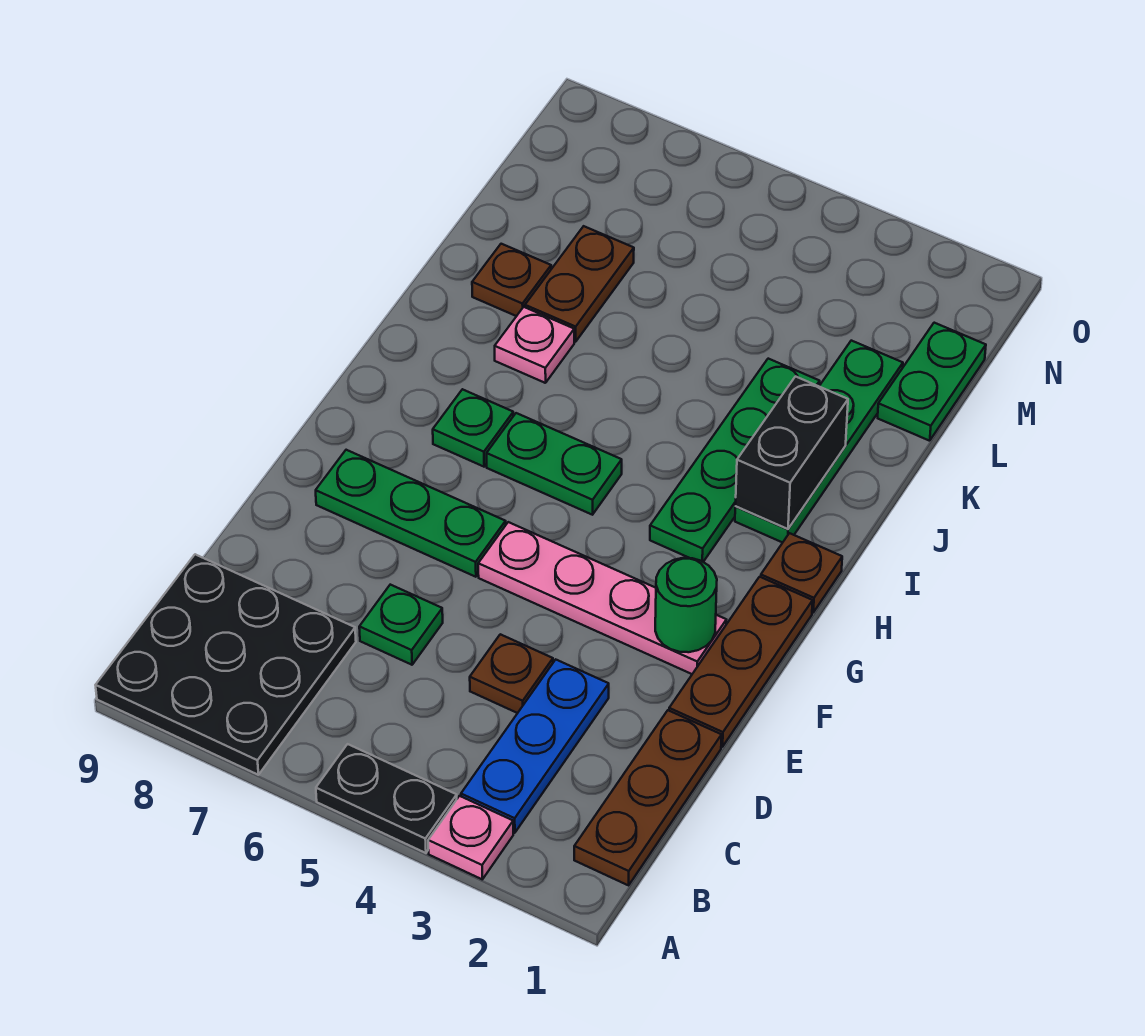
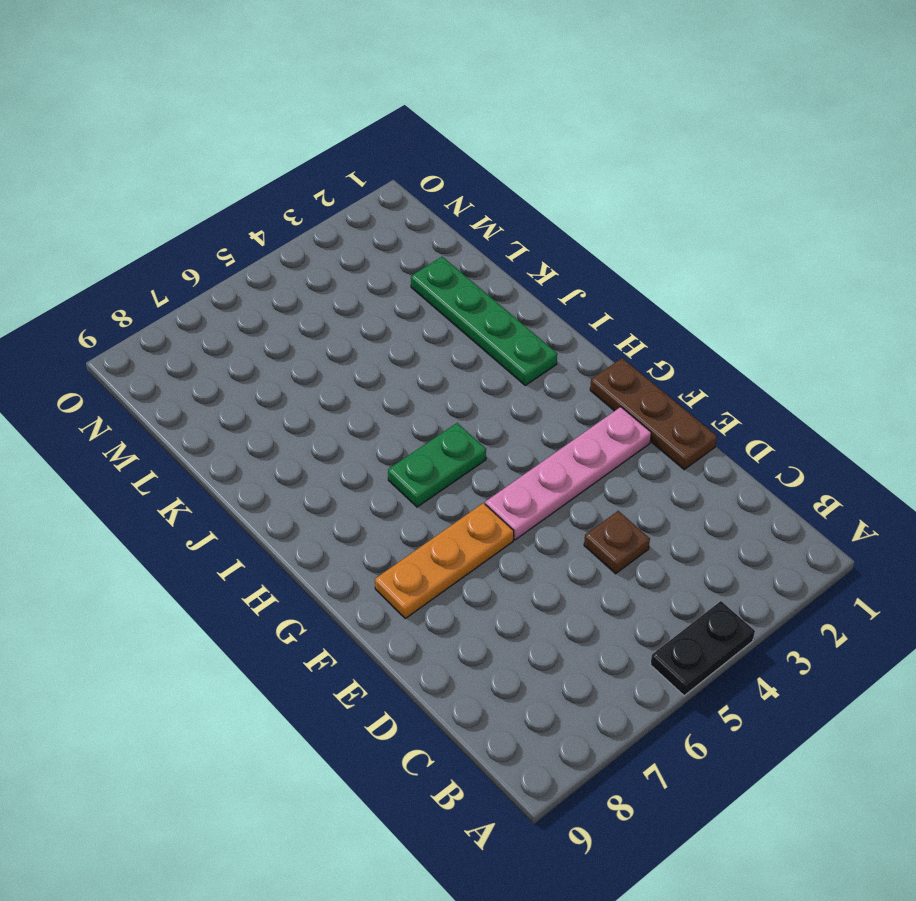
orange plate F6:F8 level 1 -> green plate F6:F8 level 1
none -> pink plate A3 level 1
none -> black plate A7:C9 level 1
none -> brown plate B1:D1 level 1

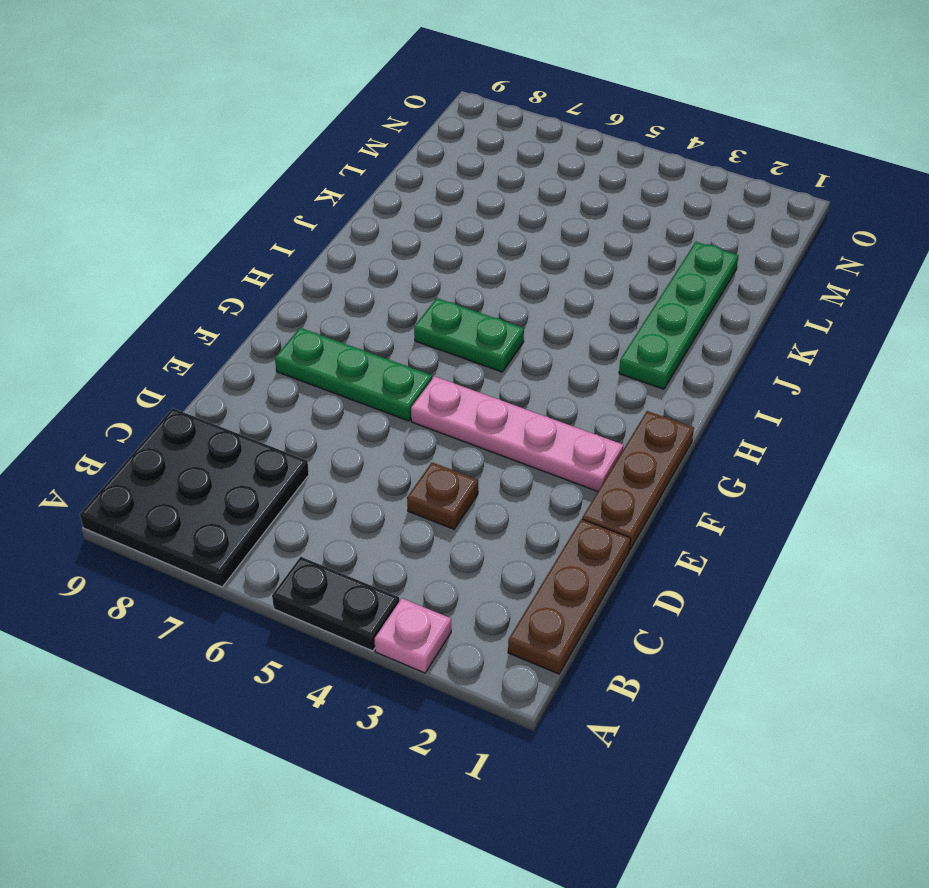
none -> blue plate B3:D3 level 1
none -> green plate D6 level 1
none -> brown plate H1 level 1

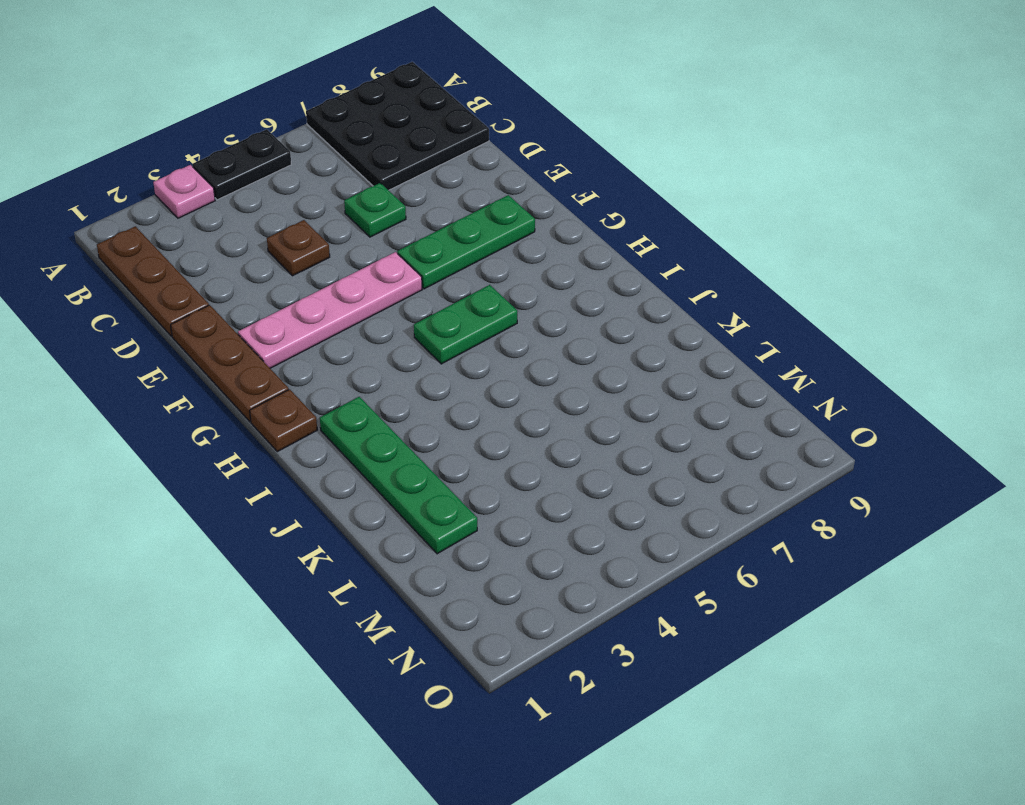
none -> blue plate B3:D3 level 1
none -> green plate H3:K3 level 1
none -> green plate H7 level 1

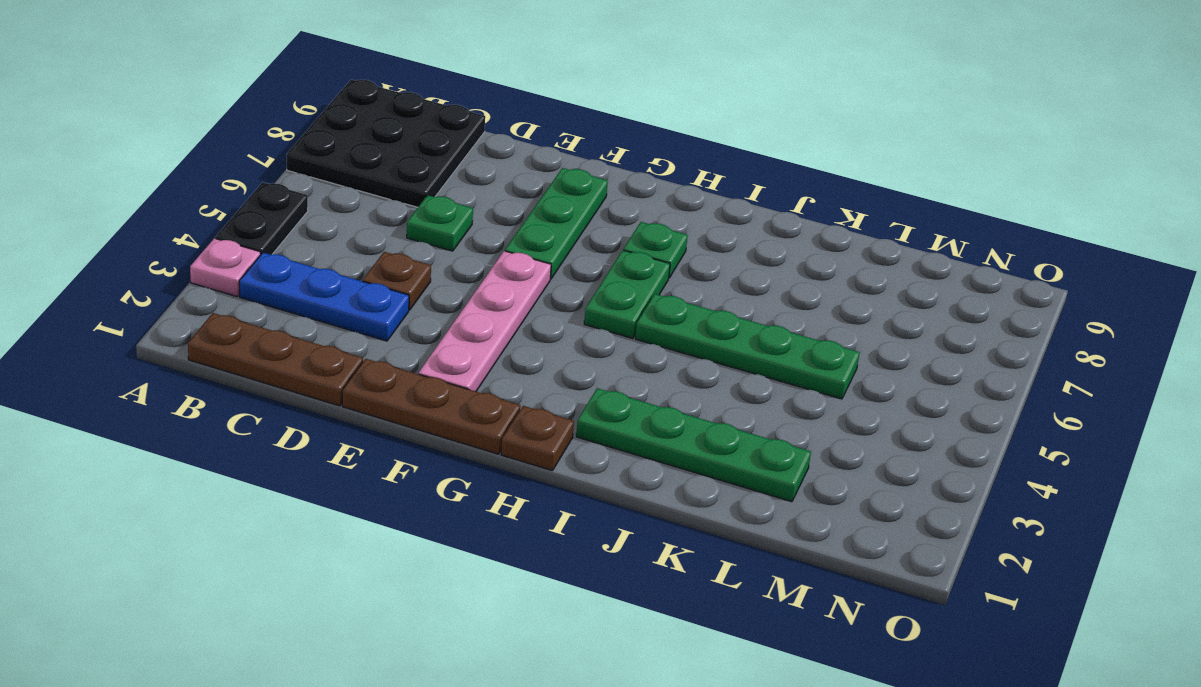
green plate I5:L5 level 1 -> green plate H3:K3 level 1
none -> pink plate J7 level 1
none -> brown plate K7:L7 level 1
none -> brown plate K8 level 1

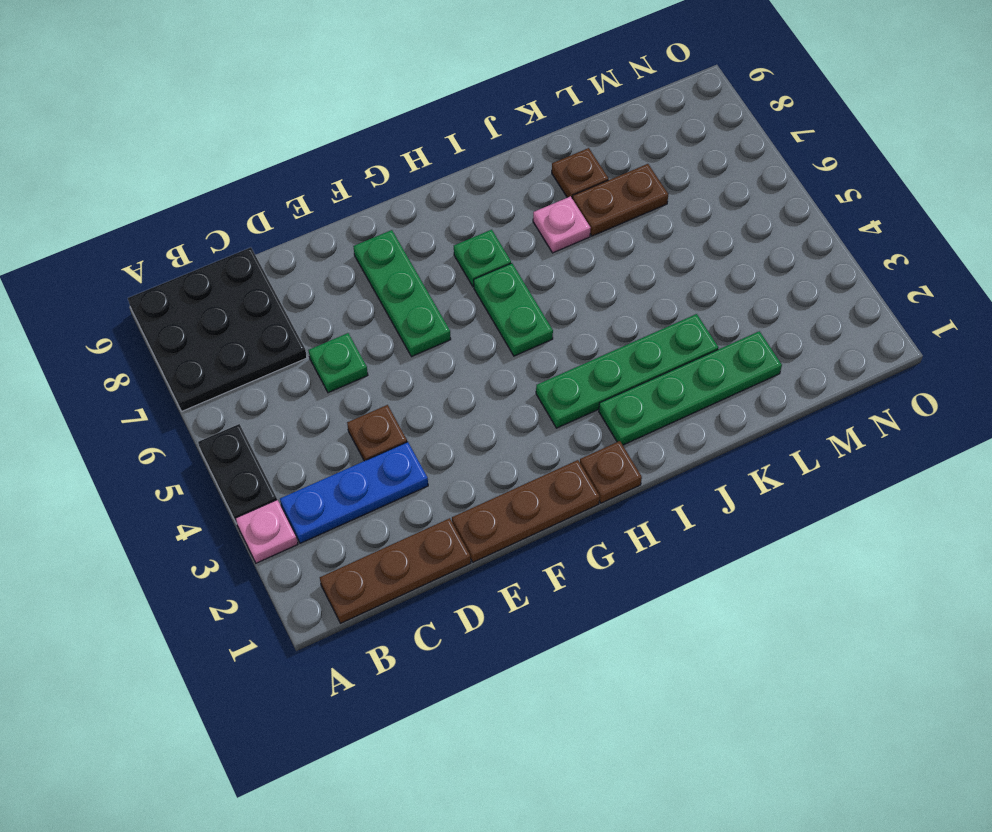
none -> pink plate F2:F5 level 1
none -> green plate L1:M1 level 1
none -> green round brick F2 level 2

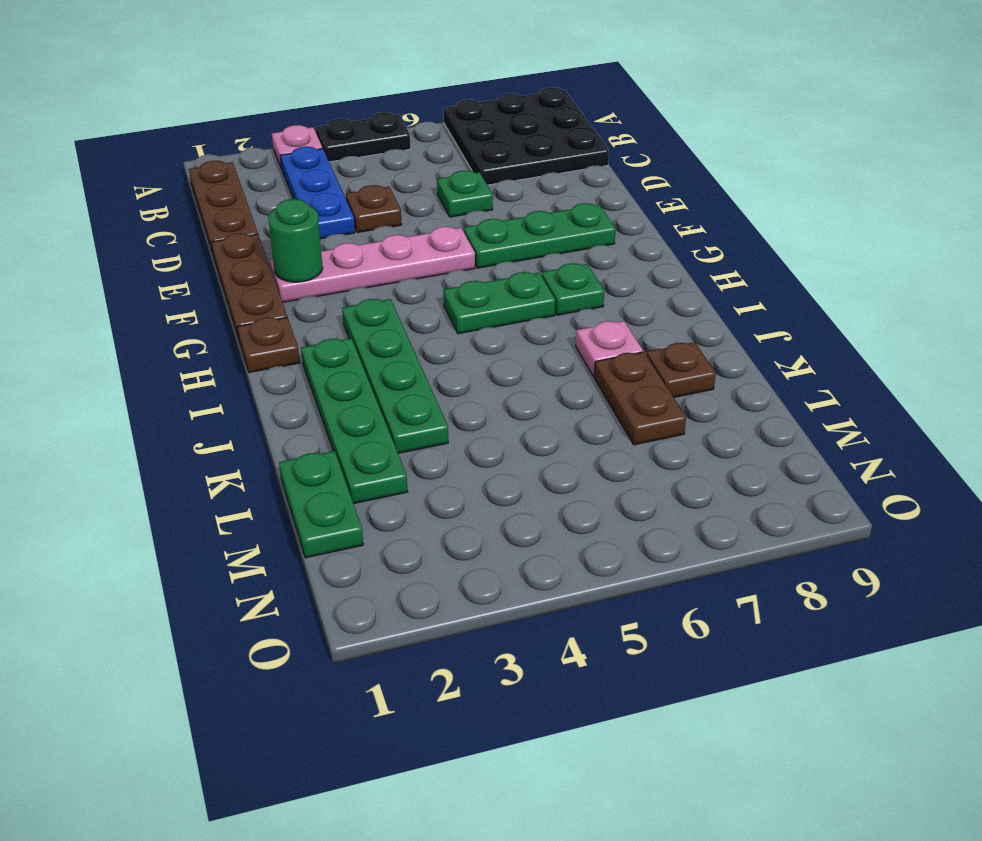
none -> black brick I2:J2 level 2

